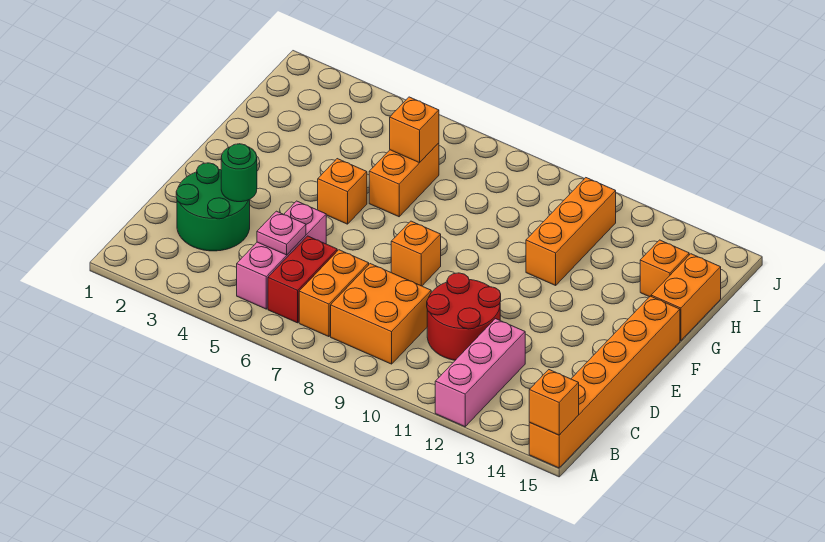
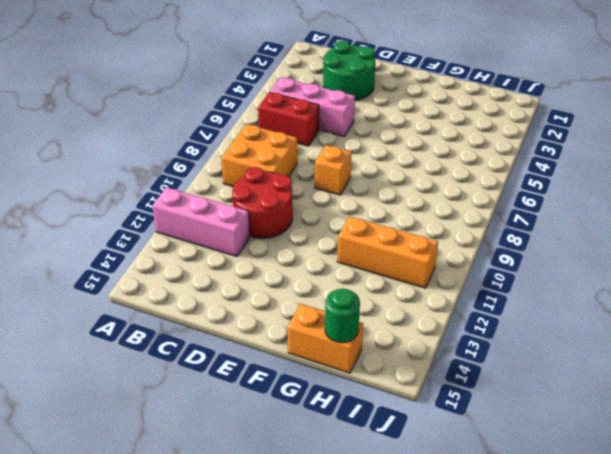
green round brick H15 level 2 -> green round brick D3 level 2
none -> orange brick A15:F15 level 1
none -> orange brick B7:C7 level 1
none -> orange brick F5 level 1

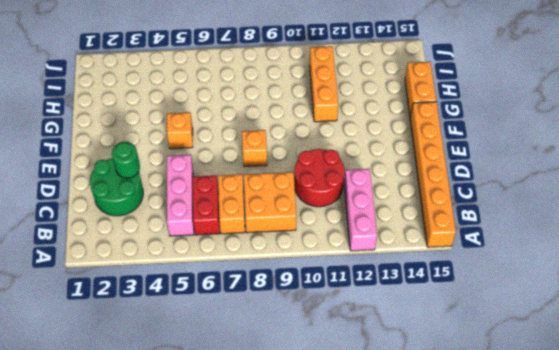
none -> orange brick G6:H6 level 1
none -> orange brick H14 level 1
none -> orange brick A15 level 2

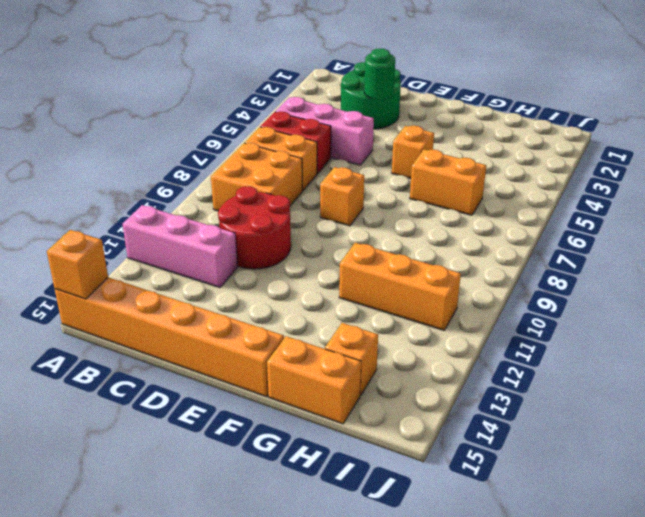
none -> pink plate C5 level 2
none -> orange brick H6 level 2

